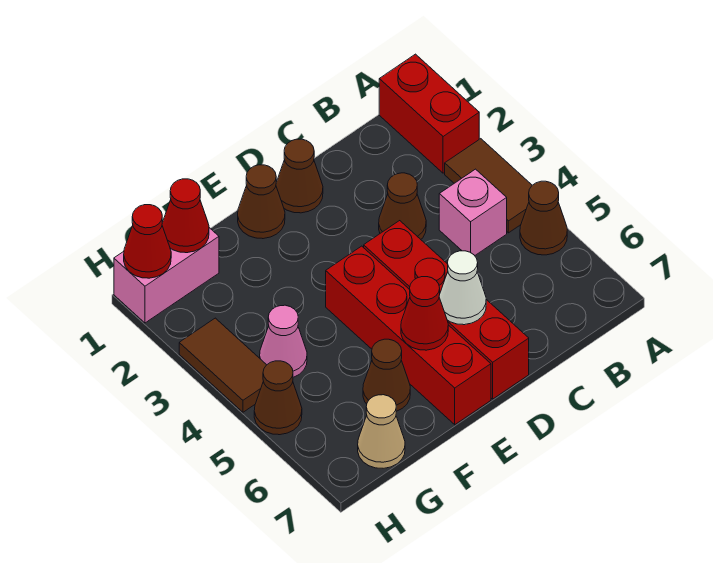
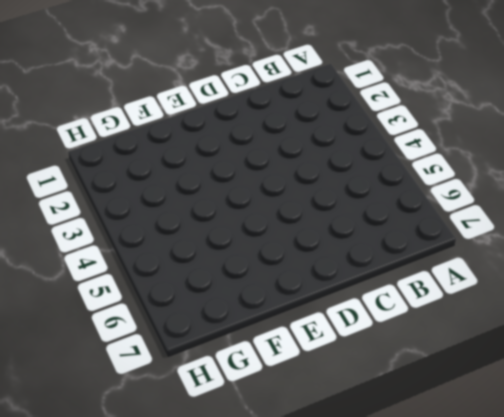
none -> red brick A1:A2 level 1
none -> brown tile A3:A4 level 1
none -> brown cone A5 level 1

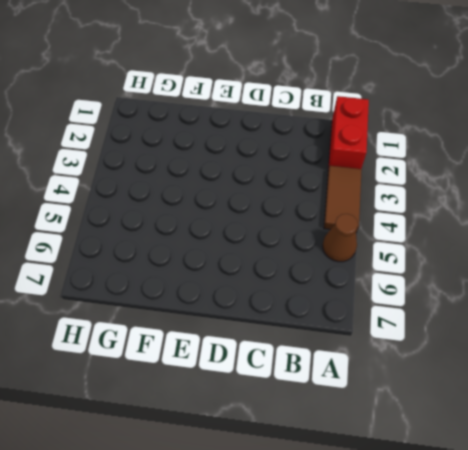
none -> pink brick B4 level 1
none -> brown cone C3 level 1
none -> brown cone D1 level 1

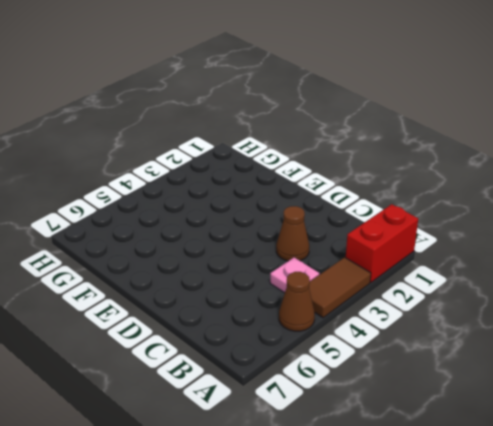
pink plate B4 level 1 -> pink brick B4 level 1
none -> brown cone D1 level 1
none -> red brick D4:D7 level 1
none -> brown cone E1 level 1

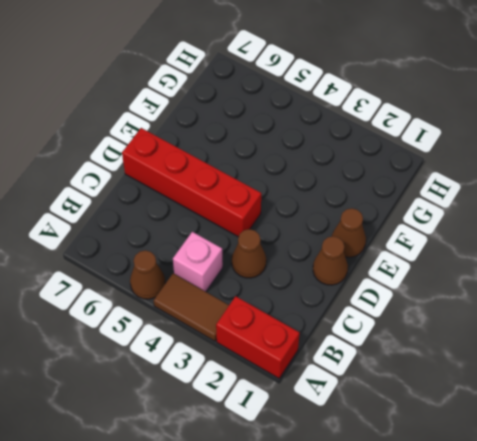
none -> red brick E4:E7 level 1
none -> brown cone F6 level 1
none -> pink brick G1:H1 level 1

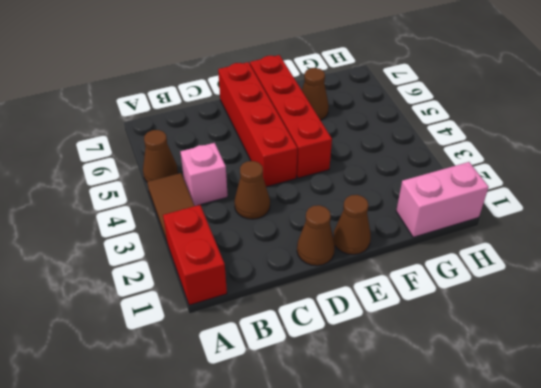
none -> pink cone G4 level 1
none -> tan cone G7 level 1
none -> brown tile H3:H4 level 1

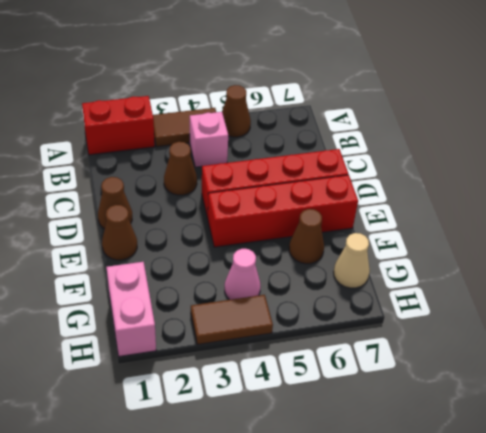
none -> brown cone H5 level 1
none -> white cone D6 level 2
none -> red cone E6 level 2

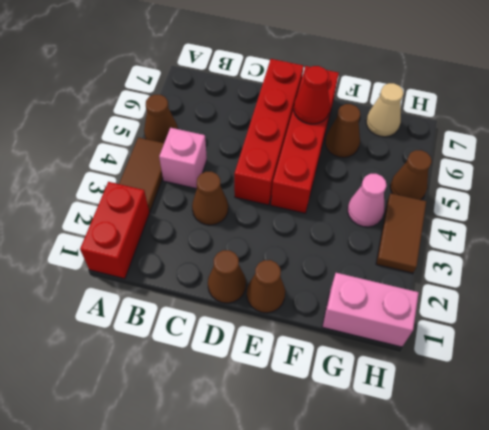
none -> white cone D6 level 2
none -> red cone G1 level 2
none -> red cone H1 level 2

